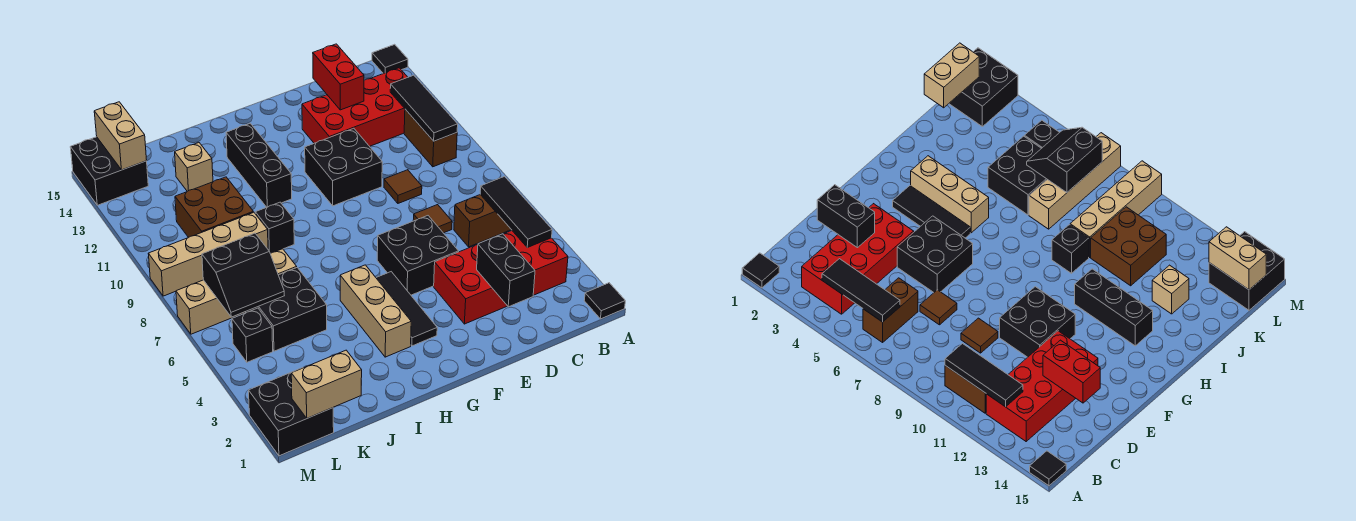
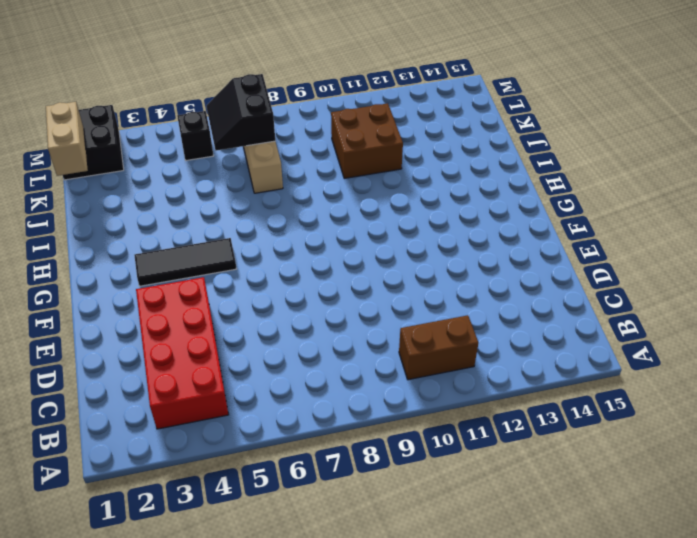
none -> black tile A1 level 1
none -> black tile A15 level 1
none -> brown brick B6:C6 level 1

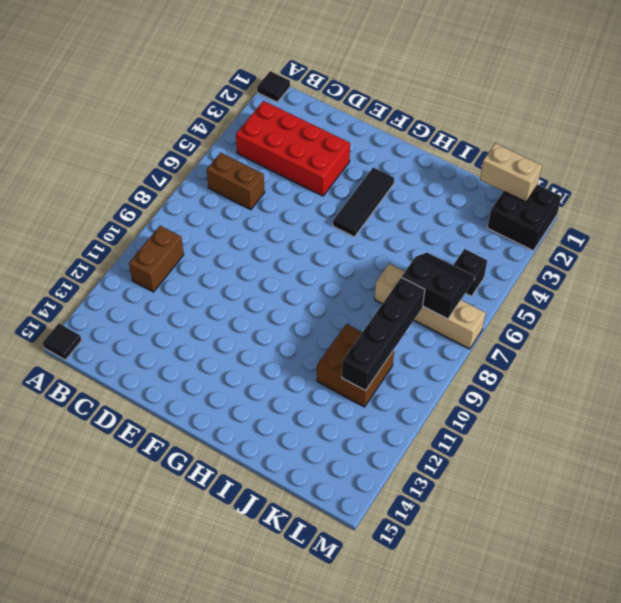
black brick K8:K11 level 2 -> none
none -> red brick B12:E13 level 1
none -> brown tile D7 level 1
none -> brown tile D9 level 1

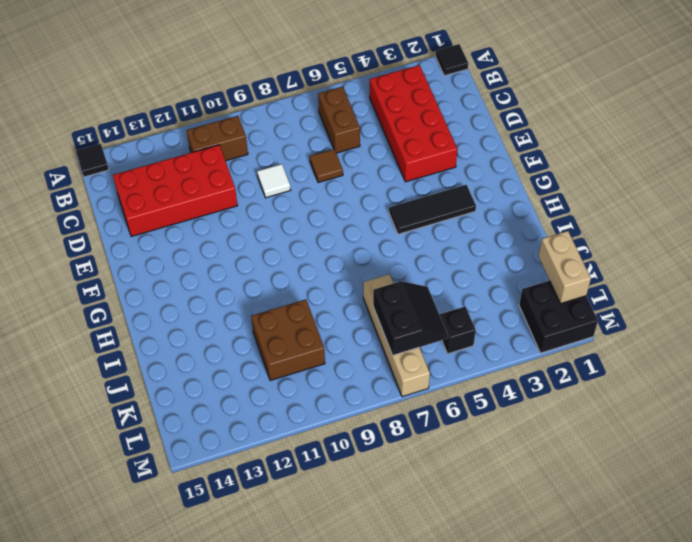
red brick C11:D14 level 1 -> red brick B12:E13 level 1
white tile D9 level 1 -> brown tile D9 level 1
none -> black brick E5:F6 level 1
none -> black brick E10:F11 level 1
none -> tan brick H3:H5 level 1

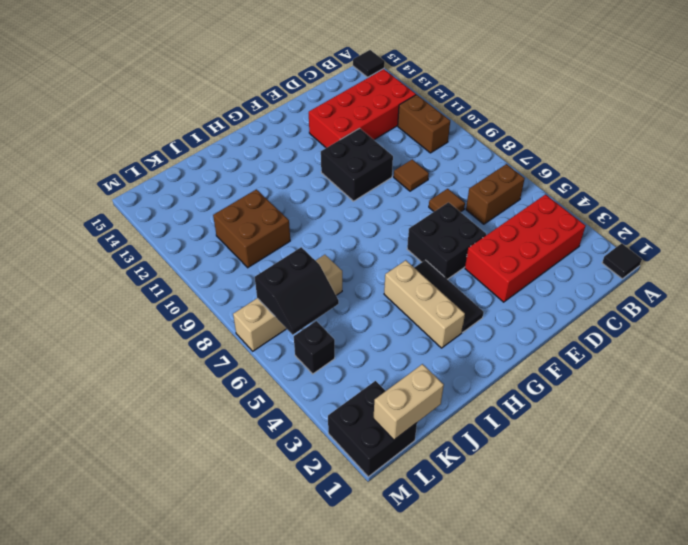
none -> black brick H11:H13 level 1
none -> black brick I9 level 1
none -> black brick J5:K6 level 1

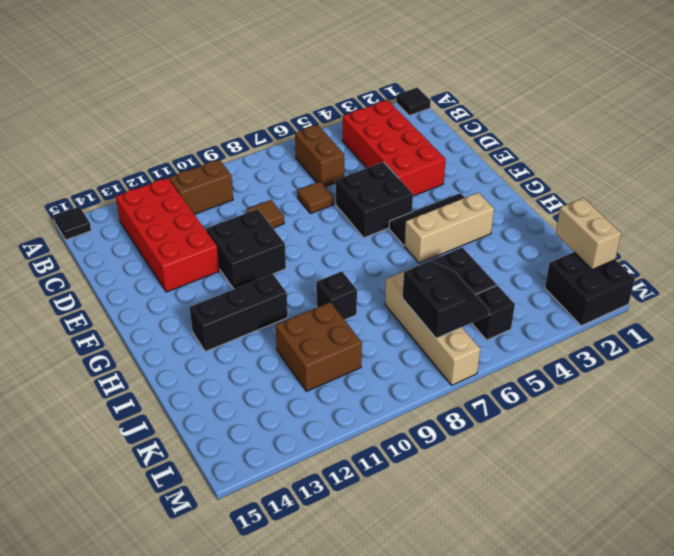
none -> tan brick J9:M9 level 1
none -> tan brick J13 level 1
none -> black brick L14:M15 level 1

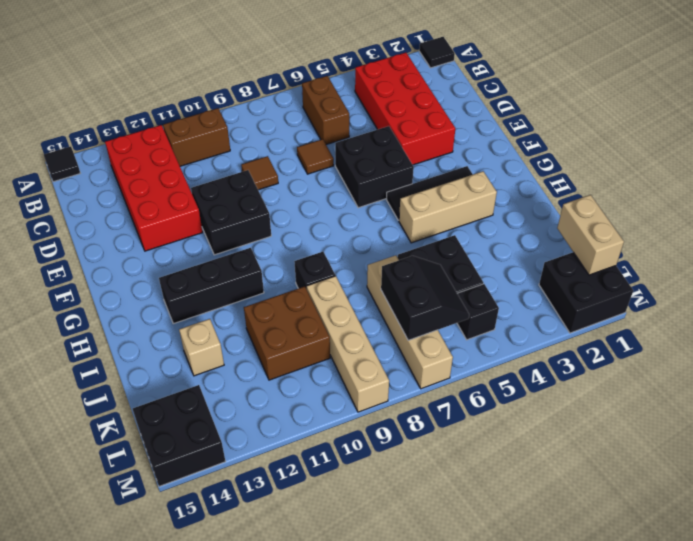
none -> black tile B4:B6 level 2
none -> black tile B10:B12 level 2
none -> black brick D2:D3 level 2

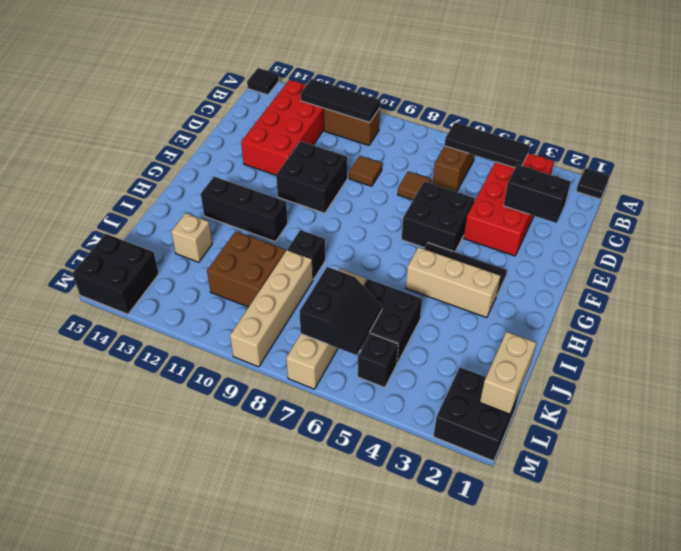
none -> red brick D13:D14 level 2
none -> tan brick L14:L15 level 2

